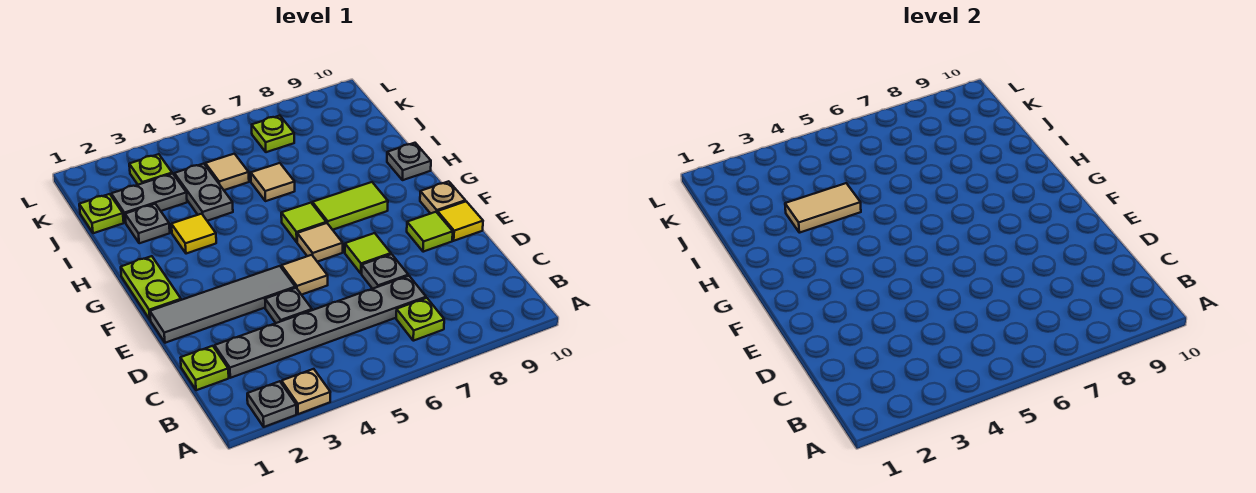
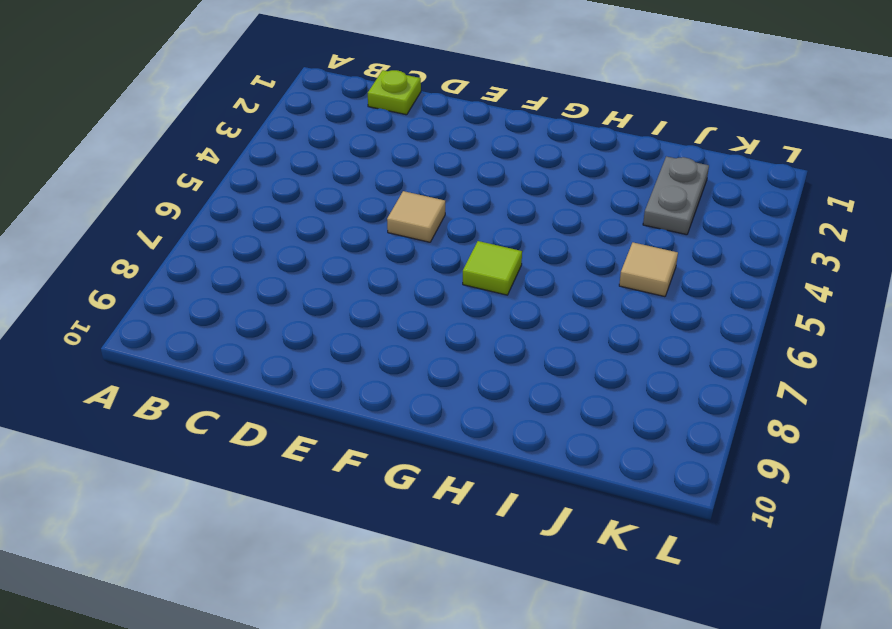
none -> grey plate A2 level 1
none -> tan plate A3 level 1
none -> lime plate B7 level 1

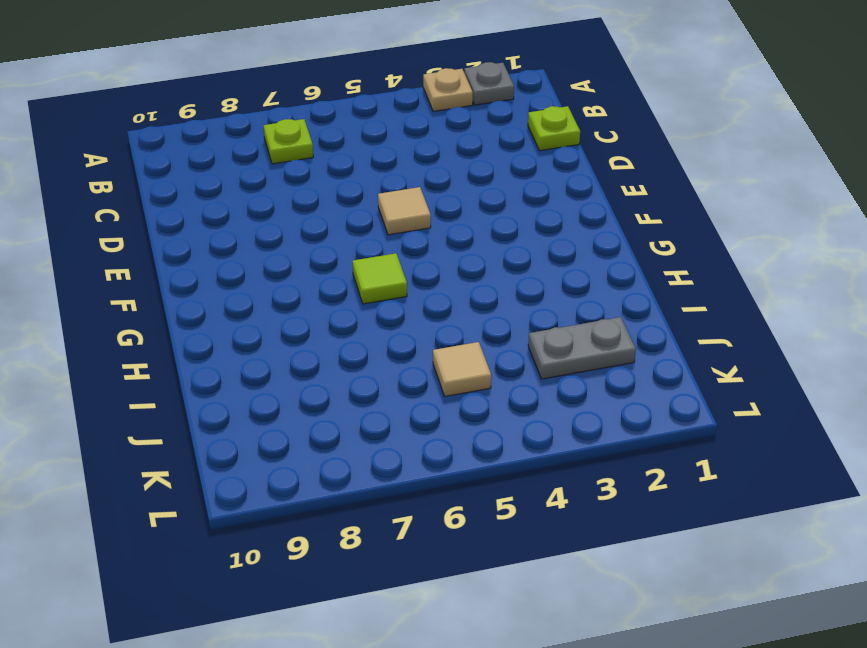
none -> grey plate C2:C7 level 1
none -> grey plate D4 level 1
none -> grey plate D7 level 1

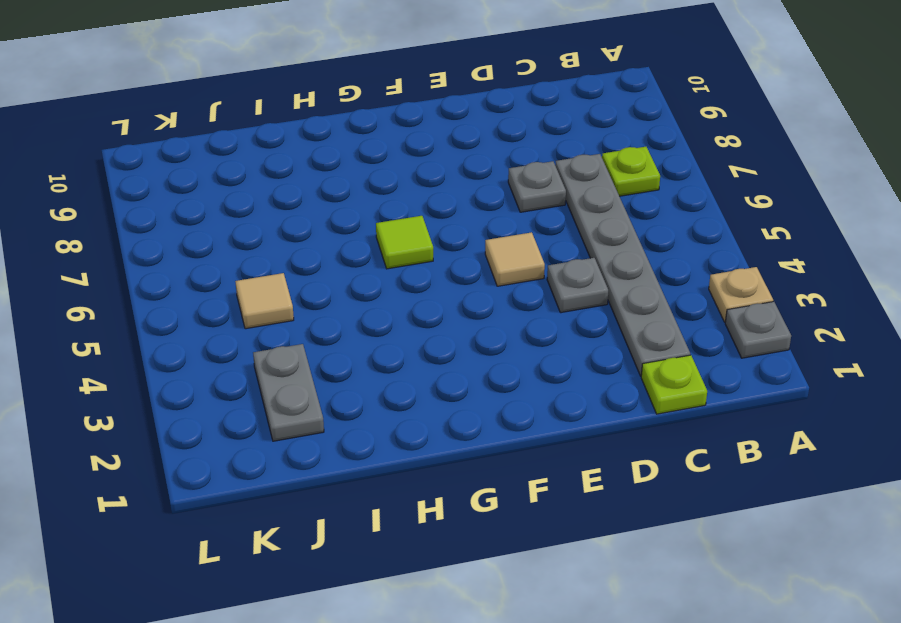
none -> grey tile E1:E4 level 1
none -> lime tile E7 level 1
none -> lime tile E9 level 1

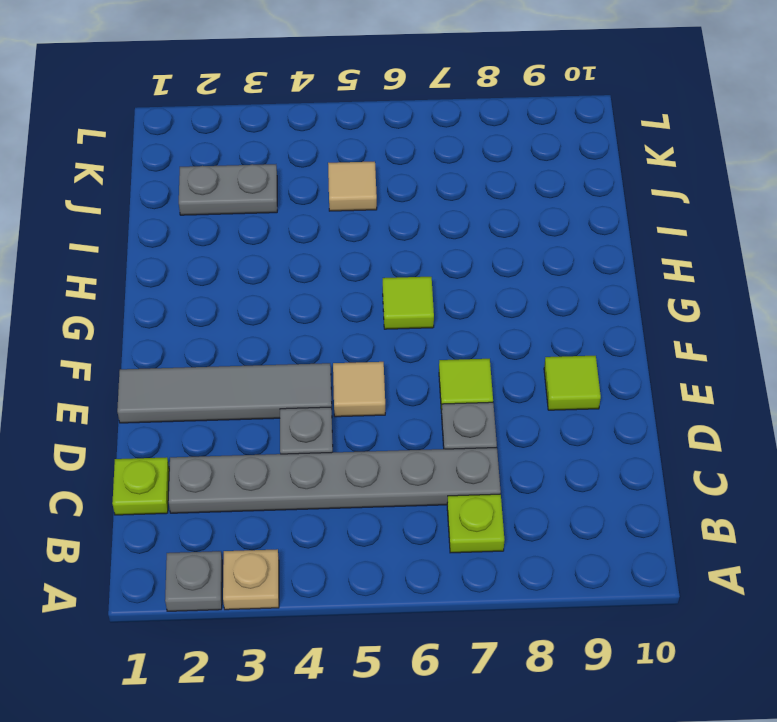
none -> yellow tile E10 level 1
none -> lime plate F1:G1 level 1
none -> tan tile F6 level 1

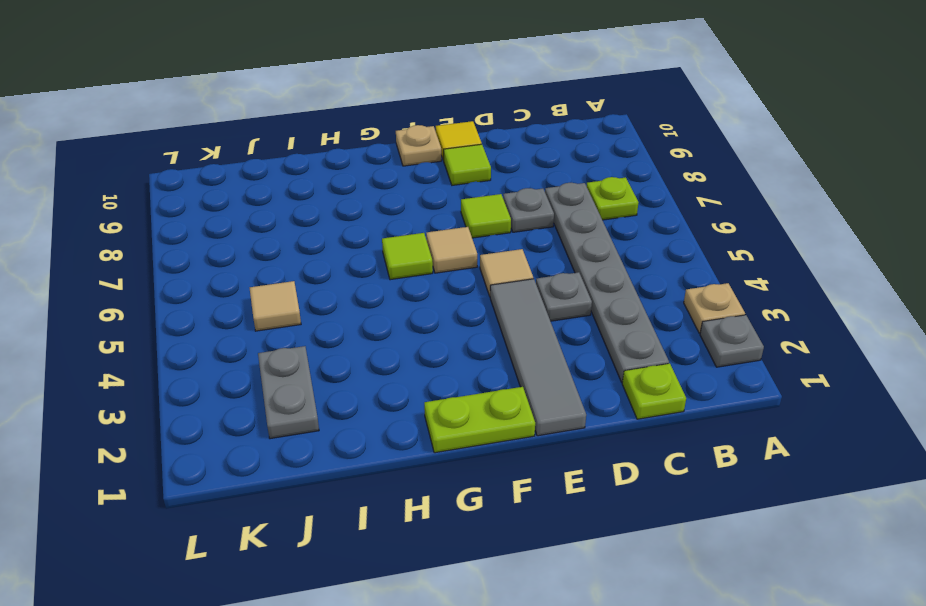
none -> lime tile G7:G8 level 1
none -> yellow tile H3 level 1
none -> grey plate H10 level 1

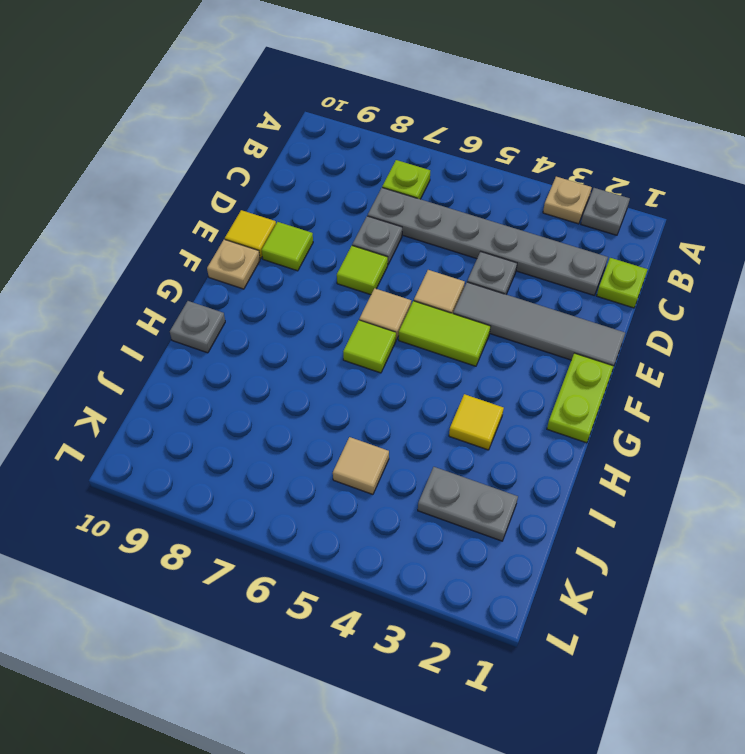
lime tile F4:F5 level 1 -> lime tile G7:G8 level 1
none -> grey plate I2 level 1
none -> grey plate I4:J4 level 1
none -> tan tile I6 level 1

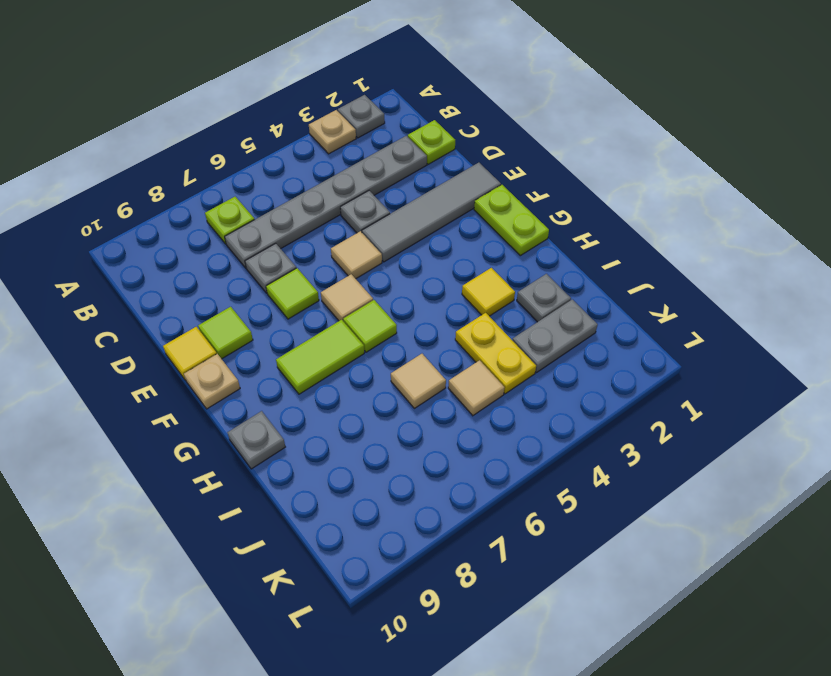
yellow plate I4:J4 level 1 -> grey plate I4:J4 level 1
none -> lime plate J1 level 1
none -> lime plate K3 level 1
none -> lime plate K7 level 1

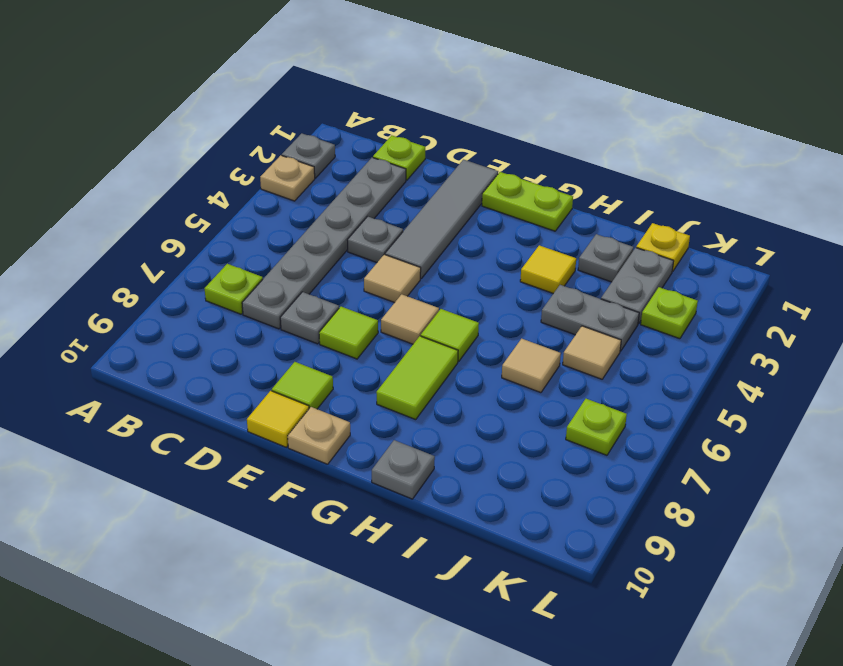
yellow plate J1 level 1 -> lime plate J1 level 1
none -> tan tile I3:I4 level 2

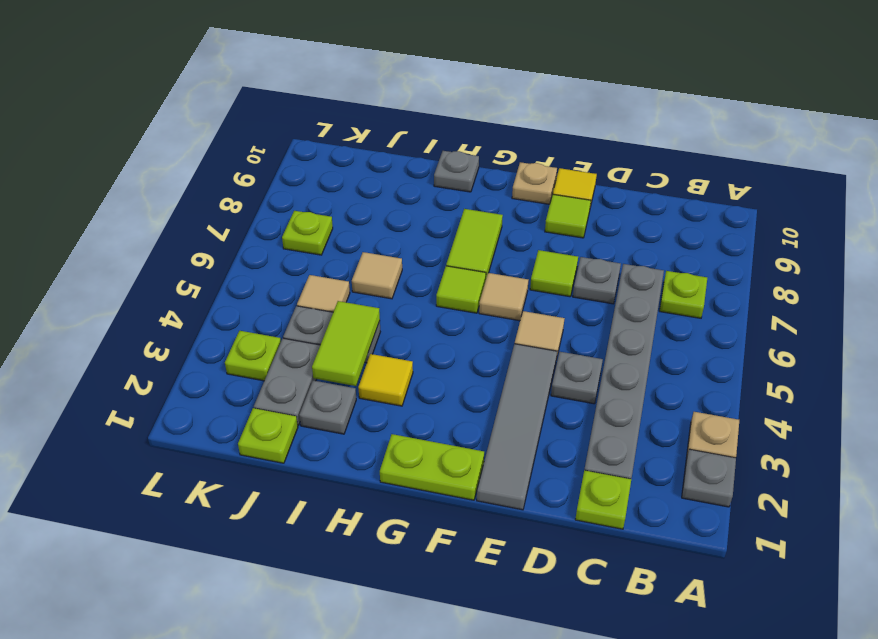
lime tile I3:I4 level 2 -> tan tile I3:I4 level 2

